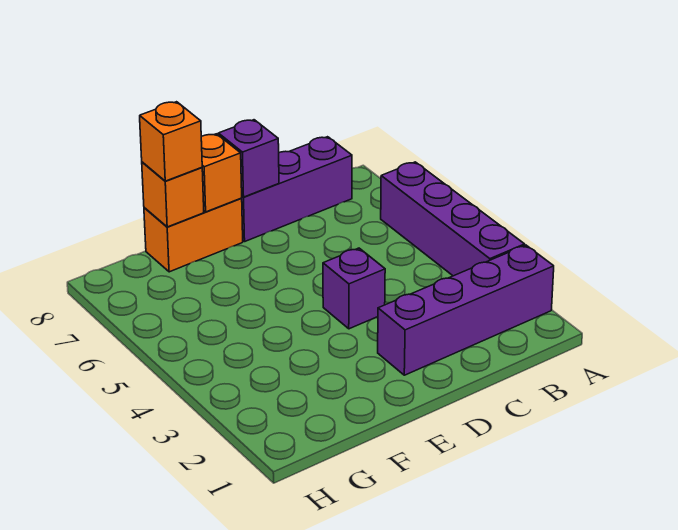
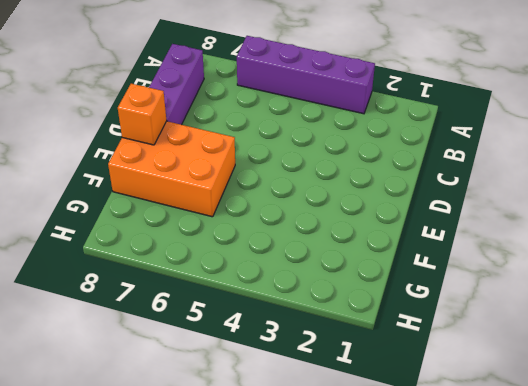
orange brick E6:F8 level 1 -> orange brick E8:F8 level 1
none -> purple brick A2:D2 level 1
none -> purple brick D4 level 1

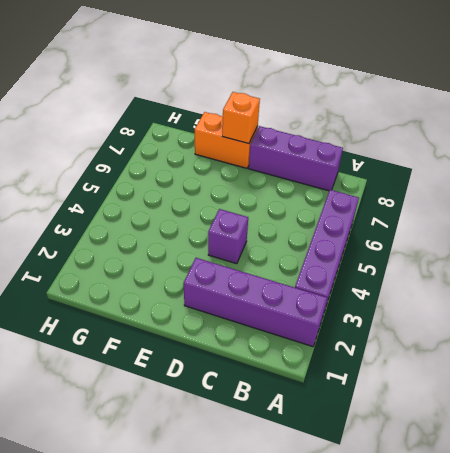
none -> purple brick D8 level 2
none -> orange brick F8 level 2

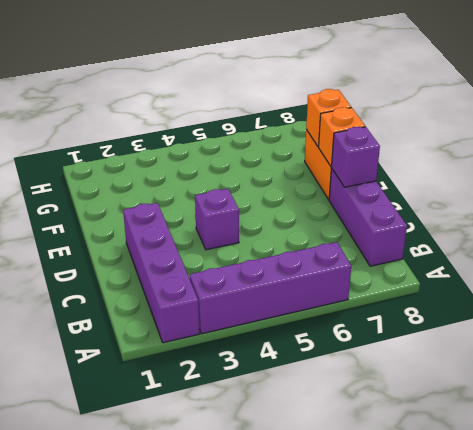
none -> orange brick F8 level 3

